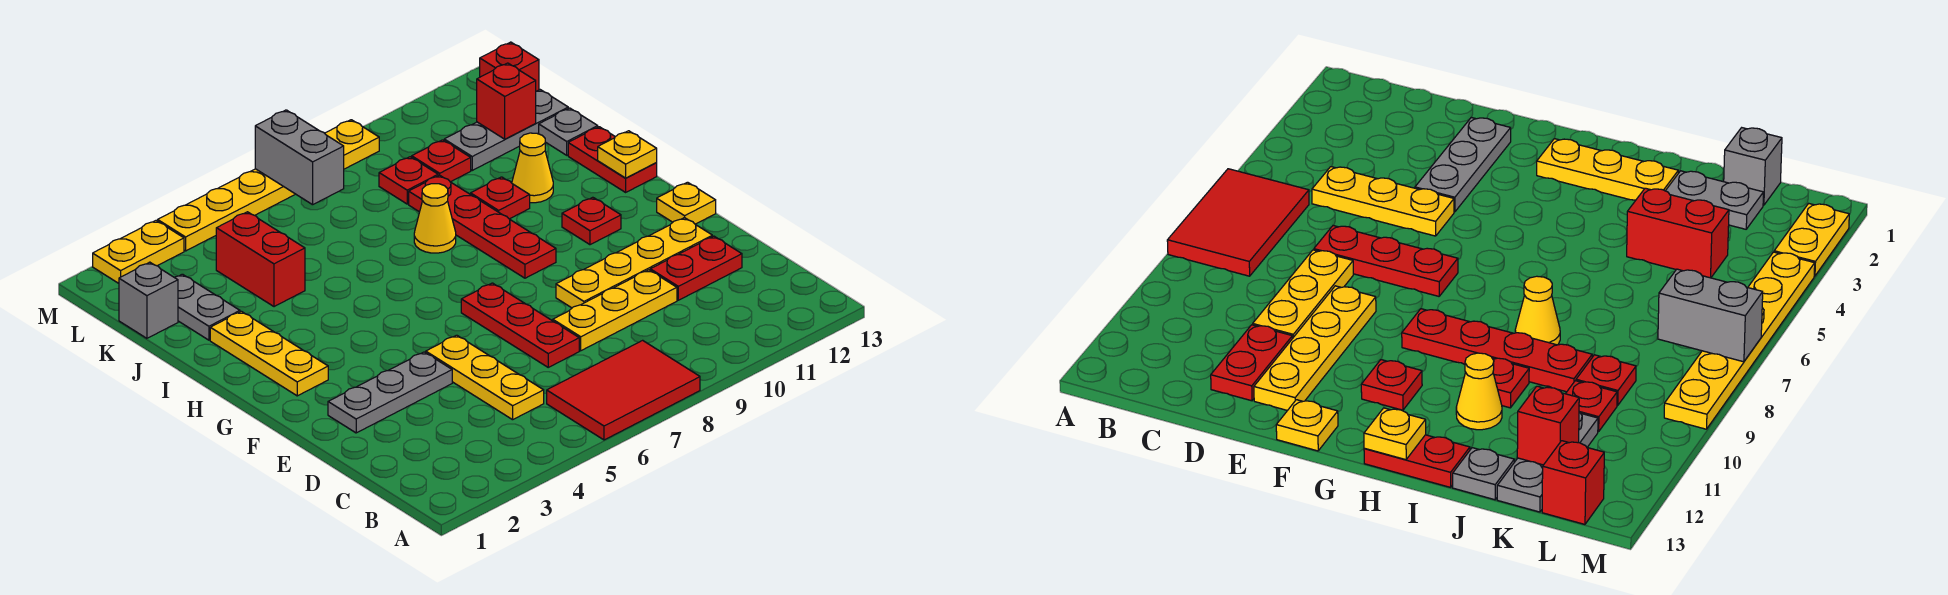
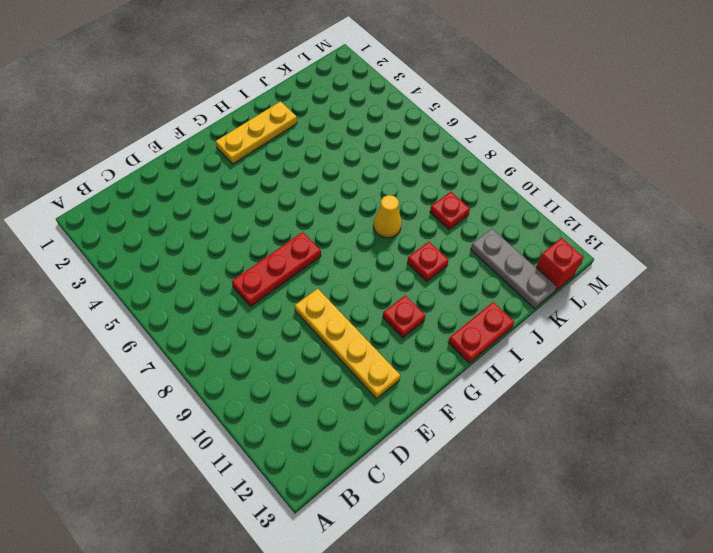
none -> red tile A6:B8 level 1
none -> yellow plate C5:E5 level 1
none -> yellow plate D8:D10 level 1

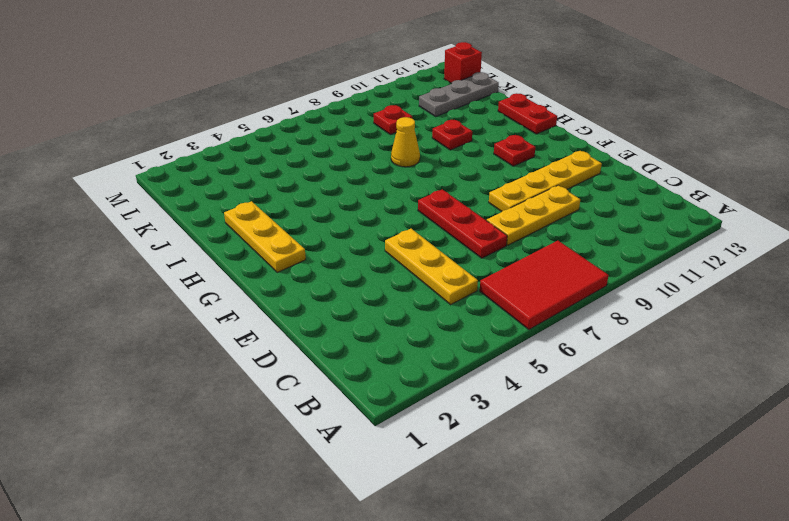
none -> red plate D11:D12 level 1
none -> grey plate E2:E4 level 1
none -> yellow plate F13 level 1

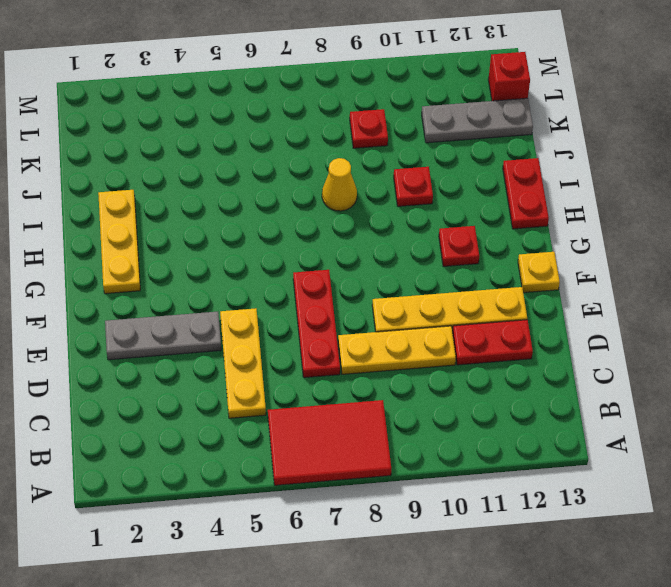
none -> red plate G9:J9 level 1
none -> yellow cone I11 level 1
none -> grey plate J2:K2 level 1

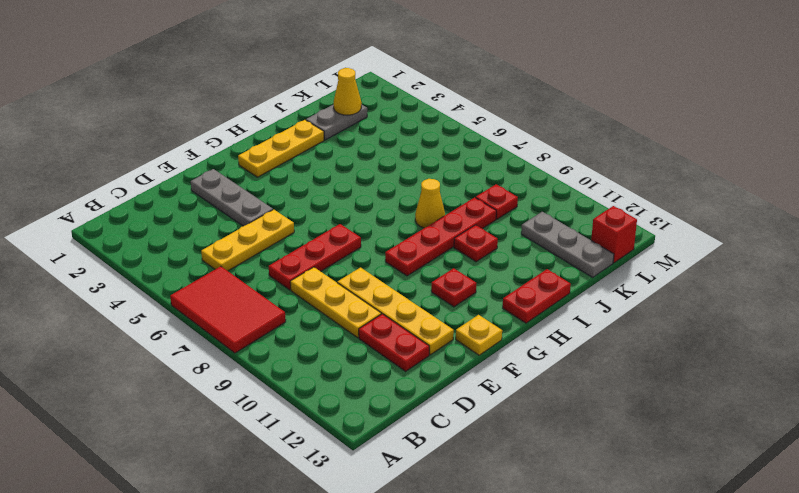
yellow cone K2 level 2 -> yellow cone I11 level 1
none -> red brick J4:K4 level 1
none -> grey plate J13 level 1
none -> grey brick K1 level 1

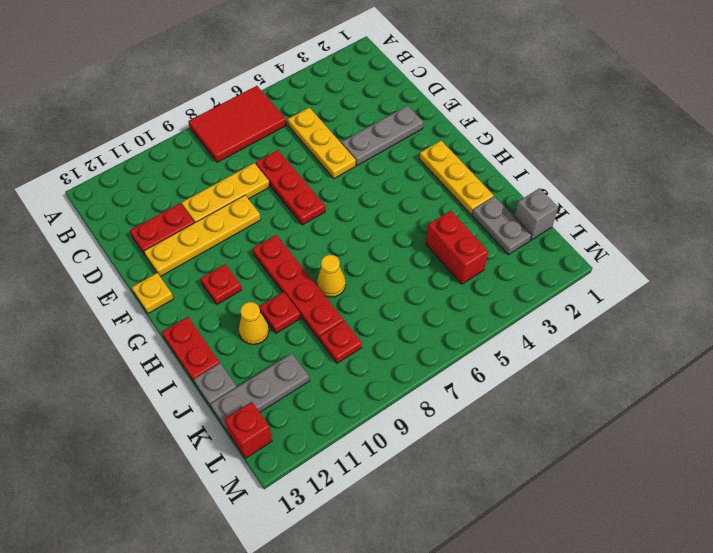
none -> red plate K10 level 1
none -> yellow plate M2:M3 level 1
none -> yellow plate M4:M9 level 1

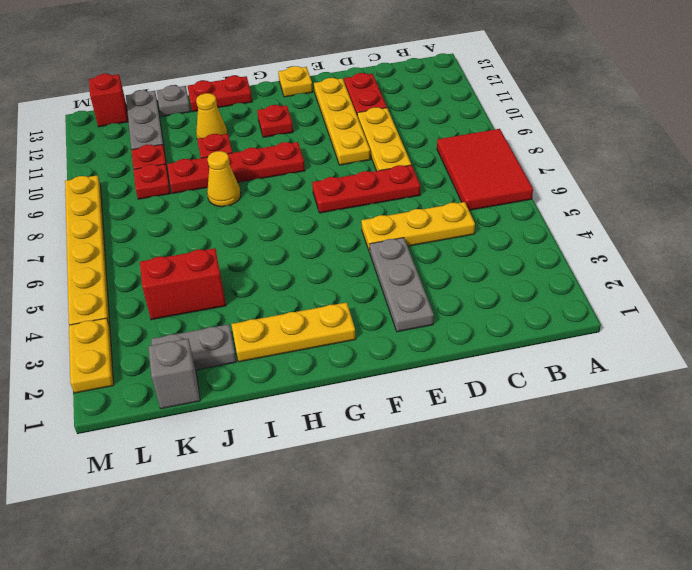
none -> yellow plate H13 level 2
none -> red brick K12 level 2
none -> grey brick L7:M7 level 2

